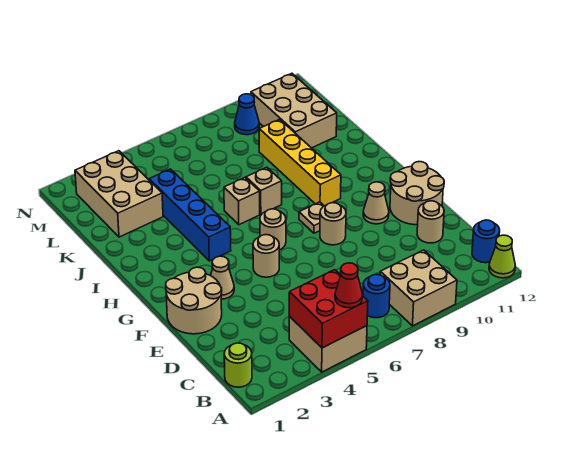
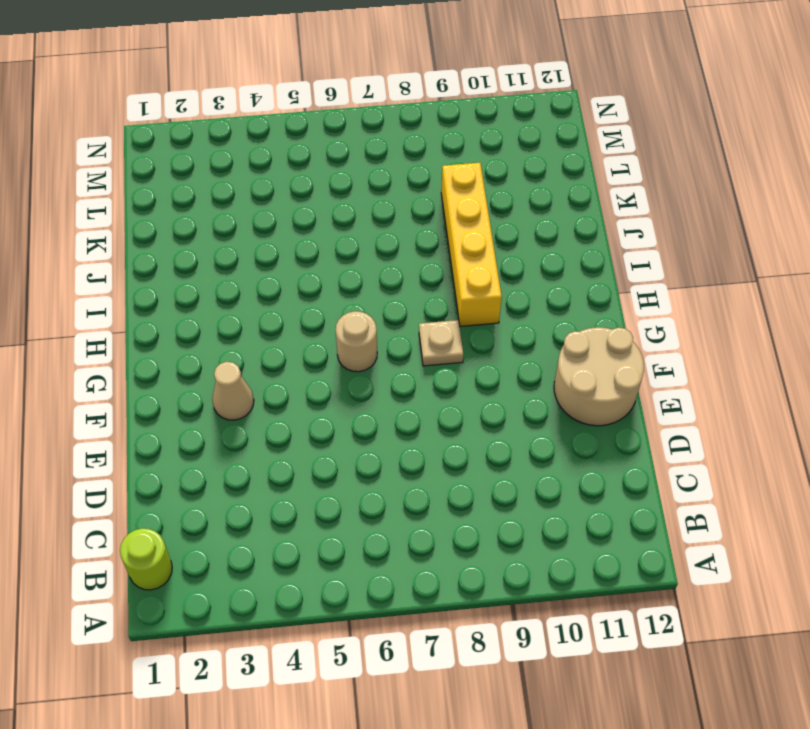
none -> tan brick A4:B5 level 1
none -> tan brick A8:B9 level 1
none -> lime cone A12 level 1

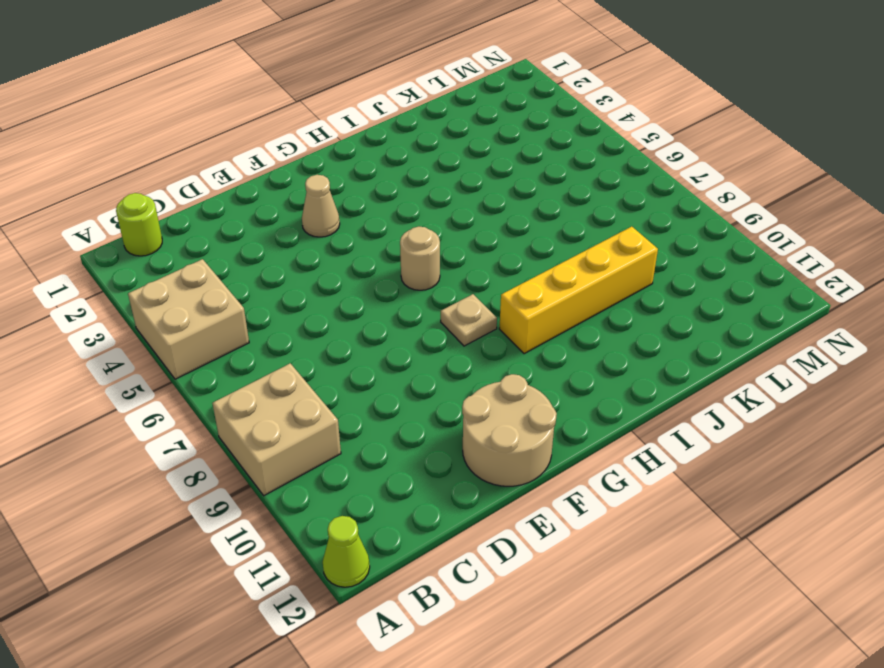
none -> blue round brick B7 level 1
none -> blue round brick B12 level 1
none -> tan round brick D11 level 1

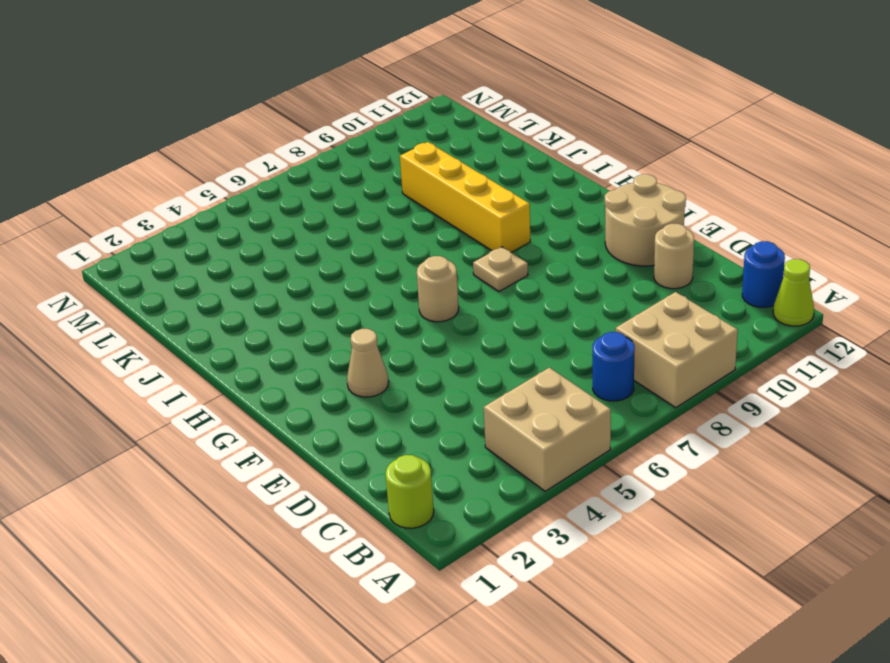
none -> tan round brick E1:F2 level 1
none -> tan round brick F5 level 1
none -> tan round brick F8 level 1

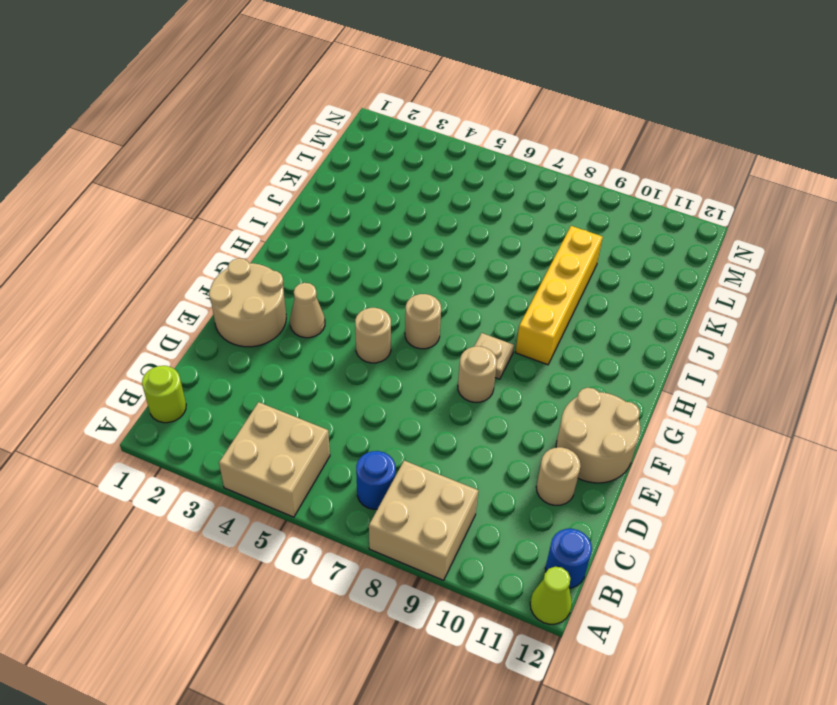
none -> tan cone F10 level 1
none -> blue brick H4:K4 level 1
none -> tan brick I6 level 1

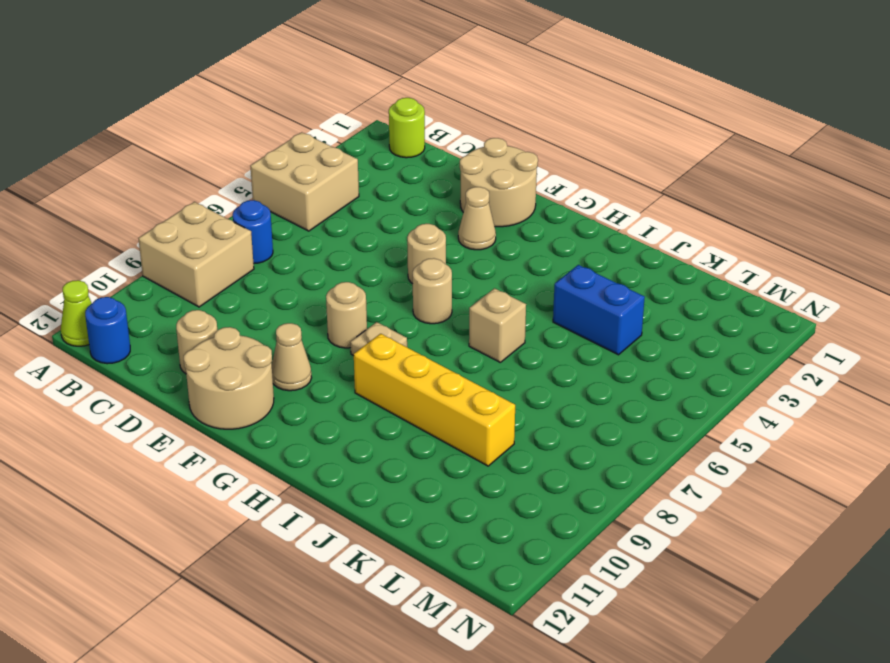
blue brick J4:K4 level 1 -> blue brick H4:K4 level 1
none -> tan brick I7 level 1
none -> tan brick K2:M3 level 1
none -> tan brick K10:M11 level 1

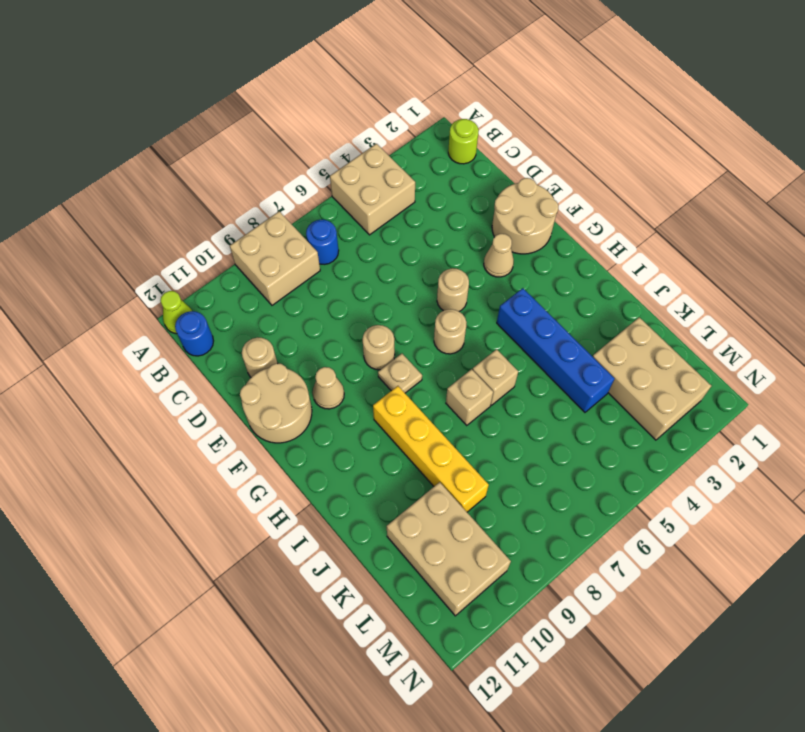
none -> blue cone M9 level 1
none -> red brick A4:B5 level 2
none -> red cone A5 level 3

